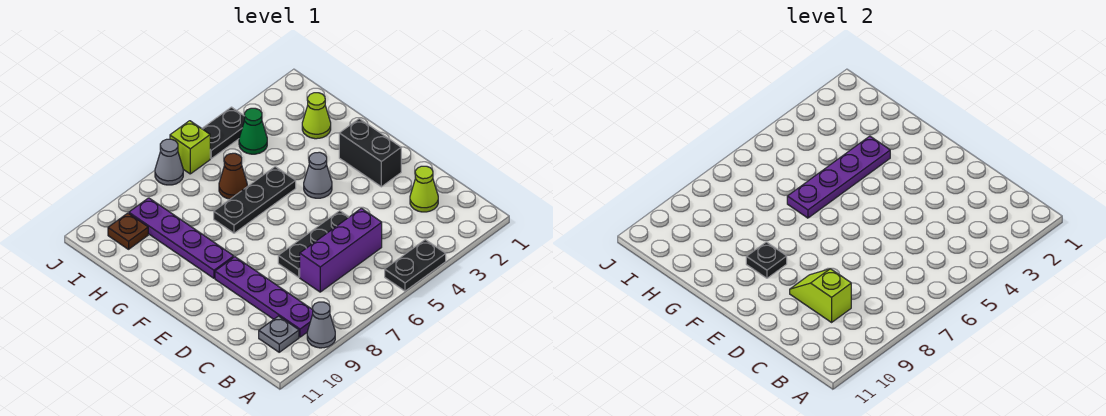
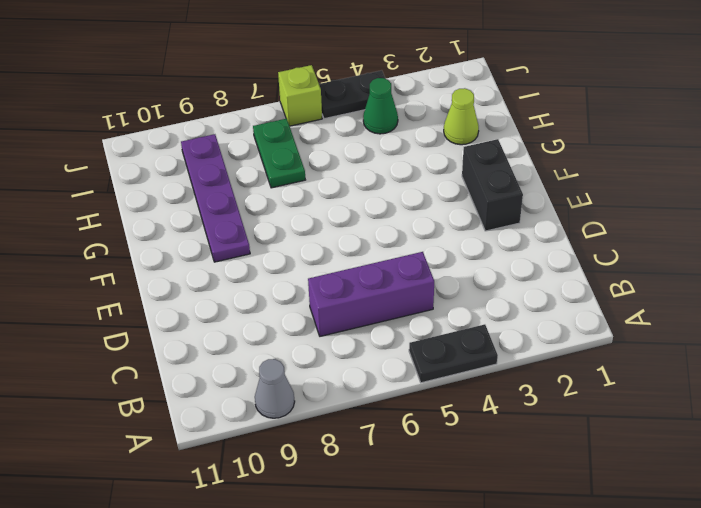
green plate H7:I7 level 1 -> none
none -> purple plate B9:E9 level 1
none -> grey plate B10 level 1
none -> lime cone C2 level 1

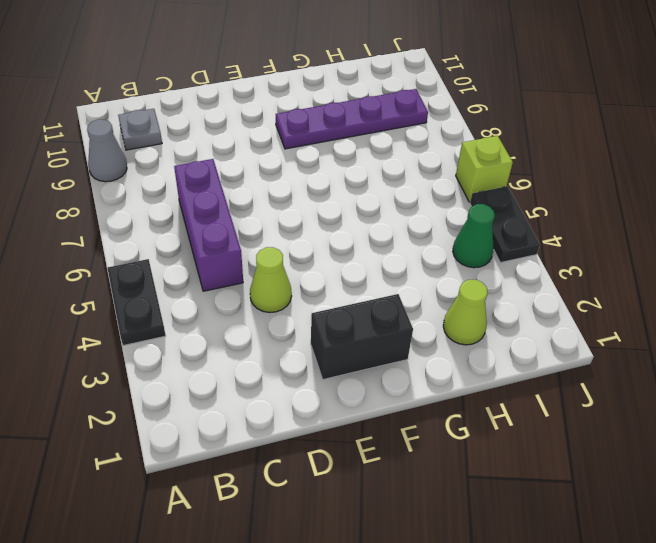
lime cone D4 level 1 -> lime cone C2 level 1
none -> purple plate B9:E9 level 1
none -> black plate D5:D7 level 1
none -> grey cone F4 level 1

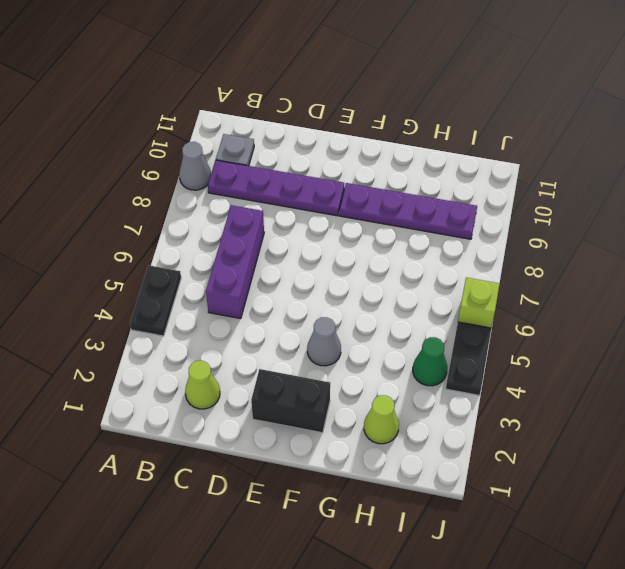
none -> black plate D5:D7 level 1
none -> black plate G5:G7 level 1
none -> brown cone H6 level 1

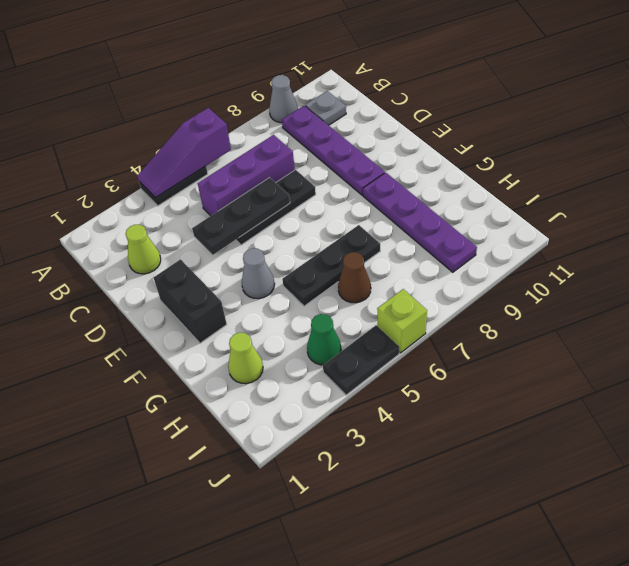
purple slope A4:A6 level 2 top 6 -> none
black plate D4:D6 level 2 -> none
none -> brown plate I10 level 1
none -> grey cone J7 level 1
none -> lime slope C9:D9 level 2 top C

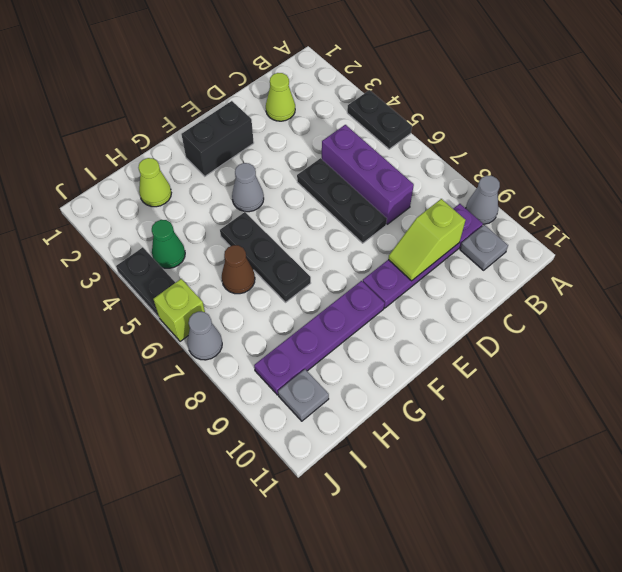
grey plate I10 level 1 -> brown plate I10 level 1
none -> black plate F9 level 2
none -> purple plate G3:G6 level 2

